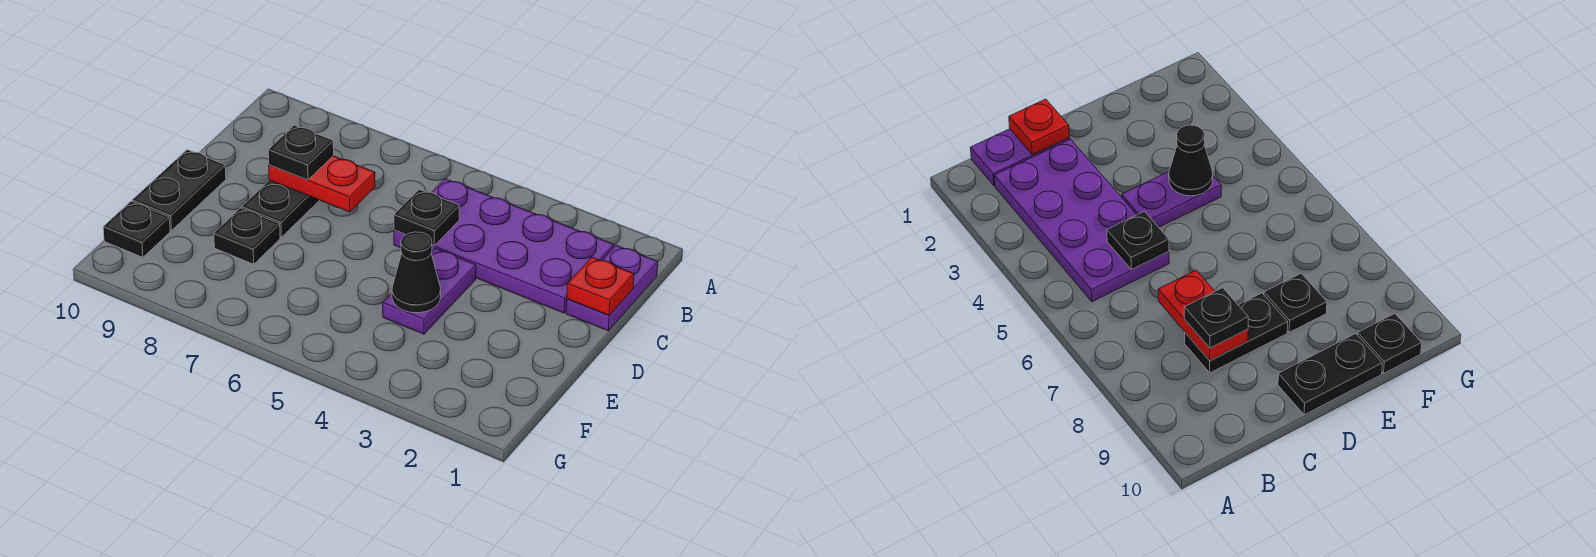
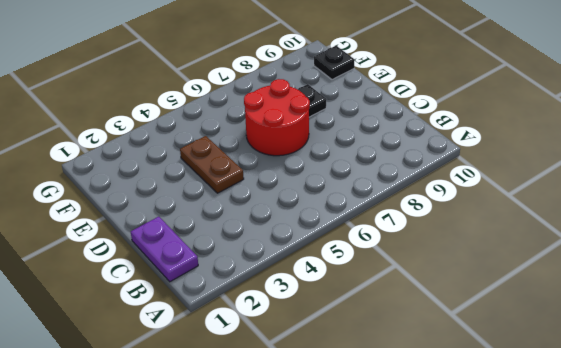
brown plate D4:E4 level 1 -> purple plate D4:E4 level 1
red round brick D6:E7 level 1 -> none
none -> purple plate B2:C5 level 1
none -> black plate C8:D8 level 1
none -> black plate D10:E10 level 1

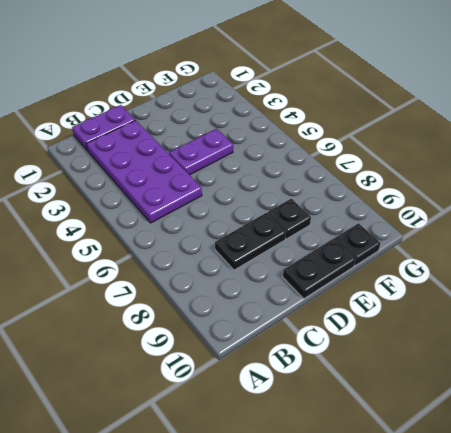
none -> red plate C1 level 2
none -> black plate C5 level 2
none -> red plate C7:C8 level 2

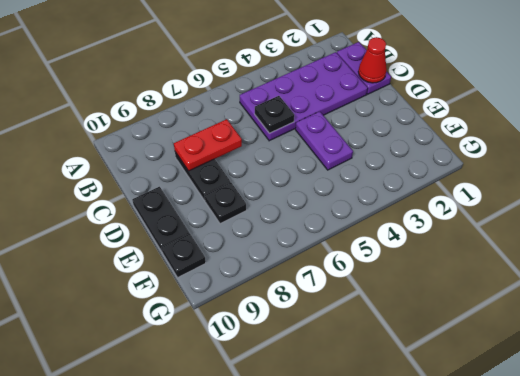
red cone C1 level 2 -> red plate C1 level 2
none -> black cone E4 level 2
none -> black plate C8 level 3

